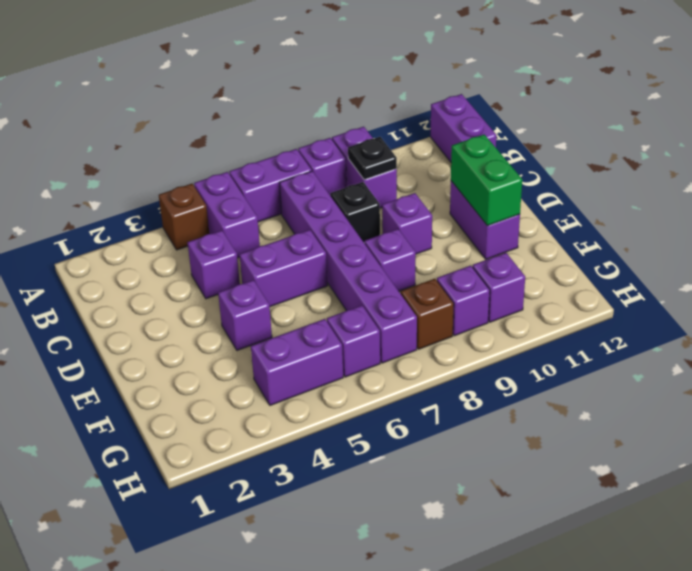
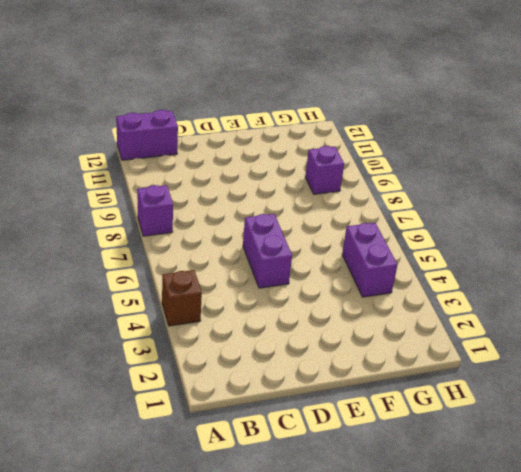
none -> purple brick A5:B5 level 1
none -> purple brick A6:A7 level 1
none -> purple brick A9:B9 level 1

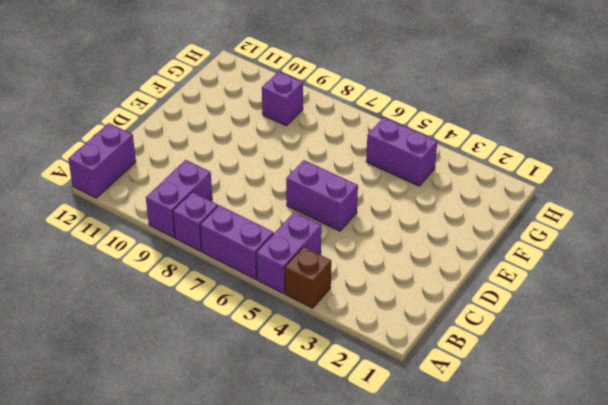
none -> purple brick B7:G7 level 1
none -> purple brick C4 level 1
none -> black brick C8 level 1

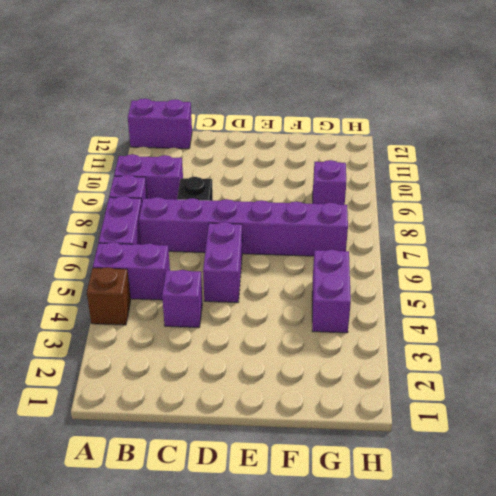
none -> purple brick D9 level 1
none -> purple brick D11:E11 level 1
none -> purple brick E4 level 1

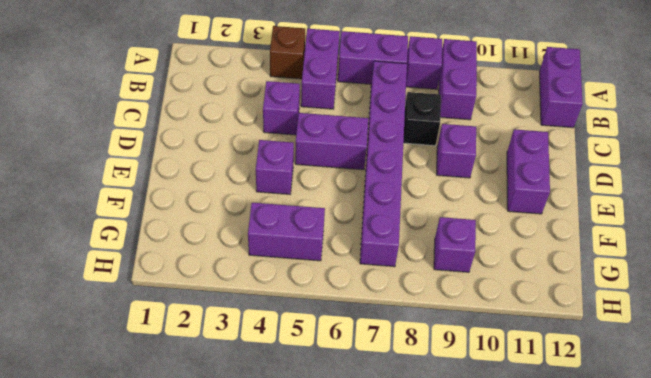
none -> purple brick E8 level 1
none -> purple brick G6 level 1
none -> brown brick G8 level 1

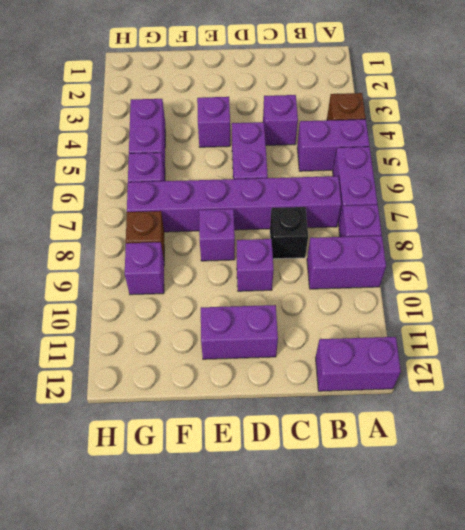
none -> purple brick G10 level 1
none -> black plate B9 level 2
none -> green brick D11:E11 level 2

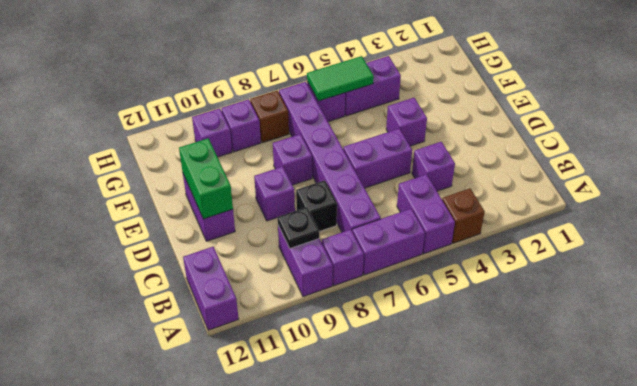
green tile G5:G6 level 2 -> none

